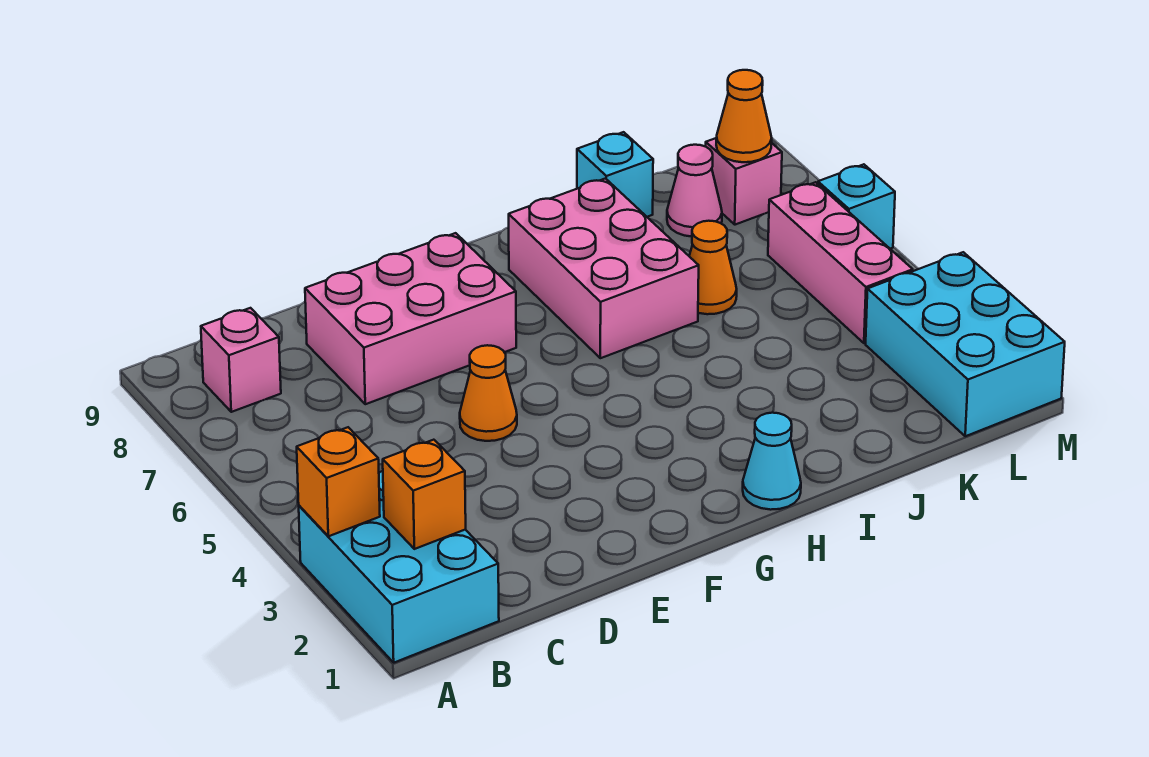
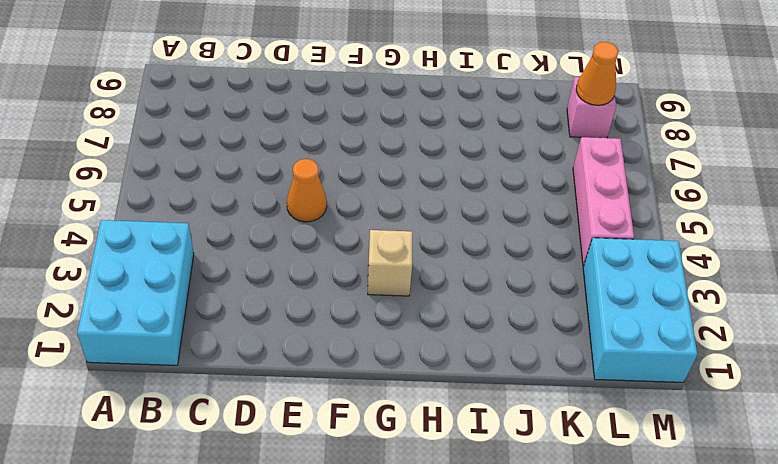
tan brick G3 level 1 -> none
none -> pink brick B8 level 1
none -> pink brick D7:F8 level 1
none -> cyan cone H1 level 1

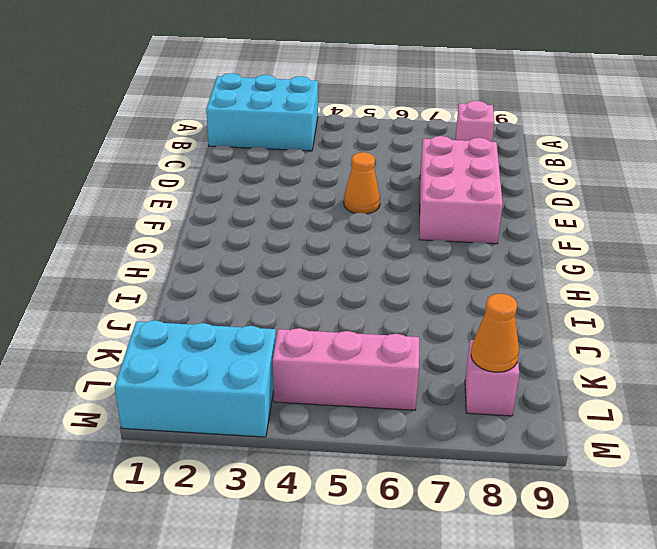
none -> cyan cone H1 level 1
none -> pink brick H6:I8 level 1
none -> orange cone J6 level 1

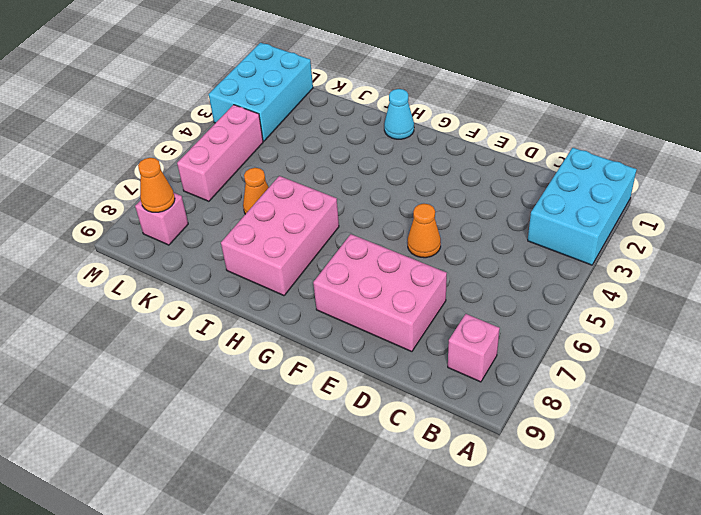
none -> cyan brick J9 level 1
none -> pink cone K8 level 1
none -> cyan brick M6 level 1

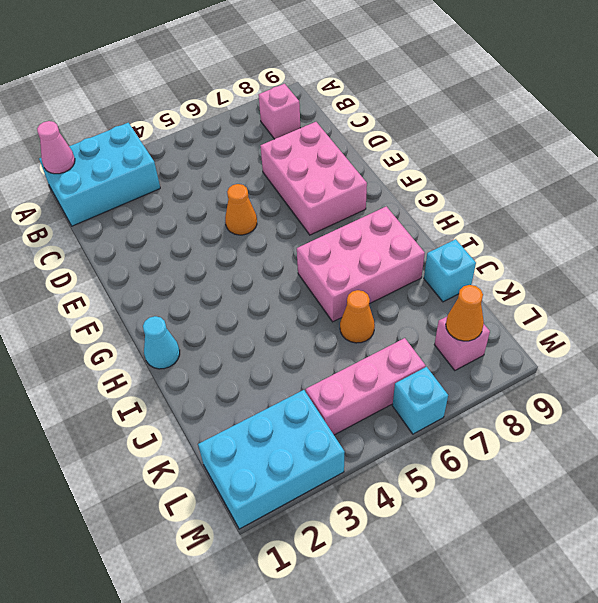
pink cone A1 level 2 -> pink cone K8 level 1
none -> orange brick A3 level 2
none -> orange brick B2 level 2

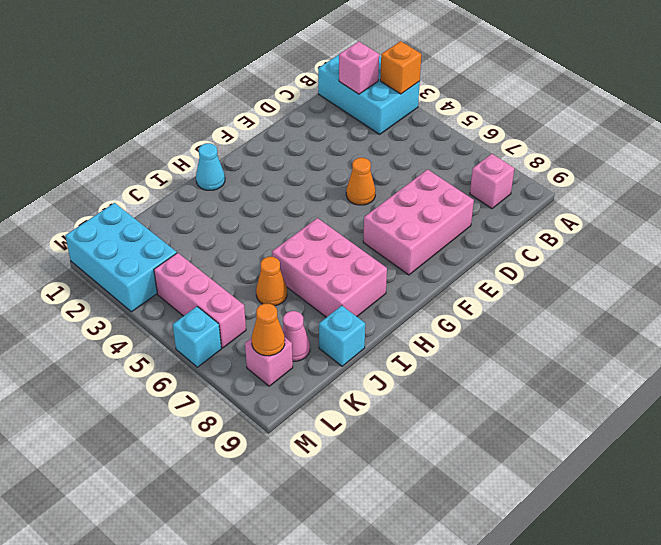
pink brick B2 level 2 -> orange brick B2 level 2

